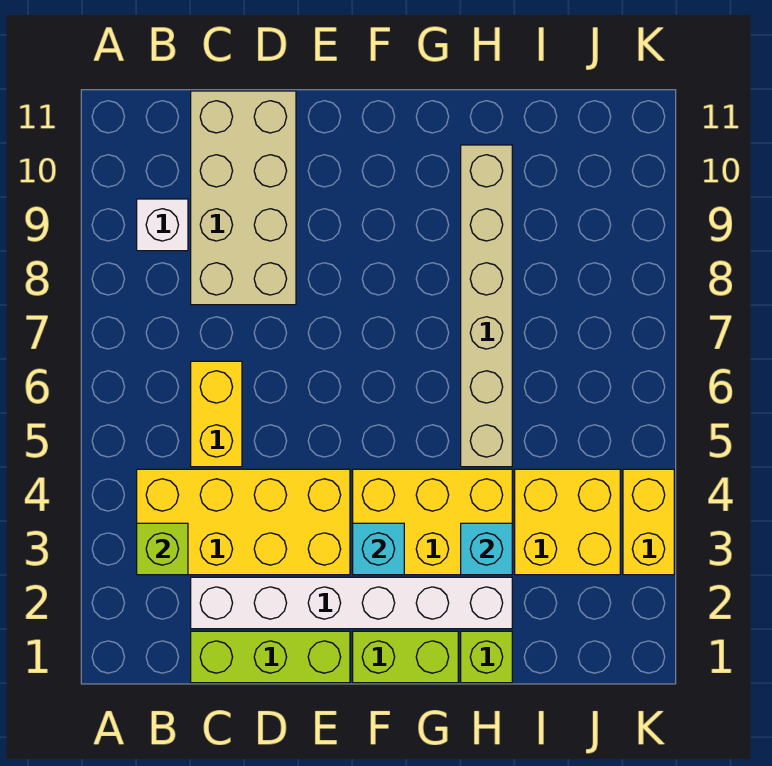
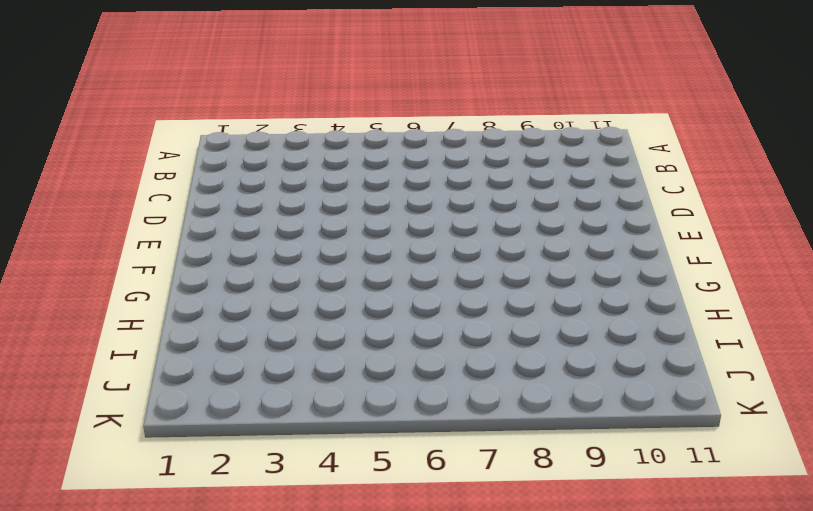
none -> yellow brick B3:E4 level 1
none -> white brick B9 level 1
none -> lime brick C1:E1 level 1

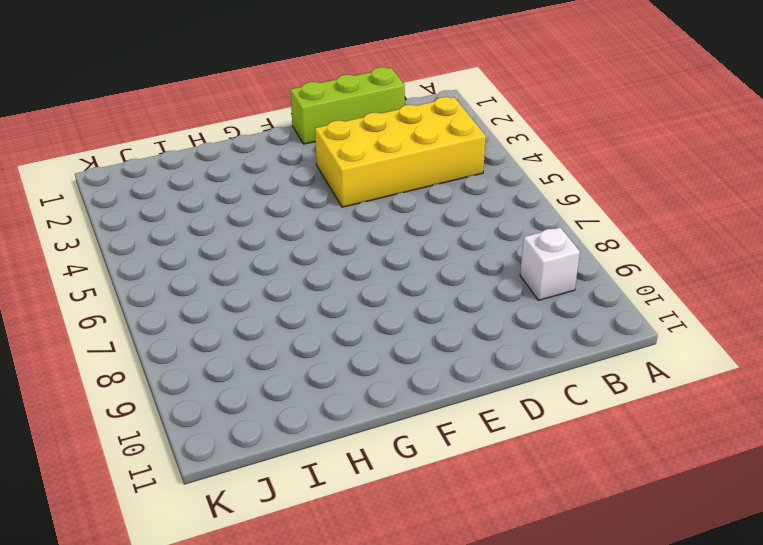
none -> white brick C2:H2 level 1
none -> yellow brick C5:C6 level 1
none -> tan brick C8:D11 level 1

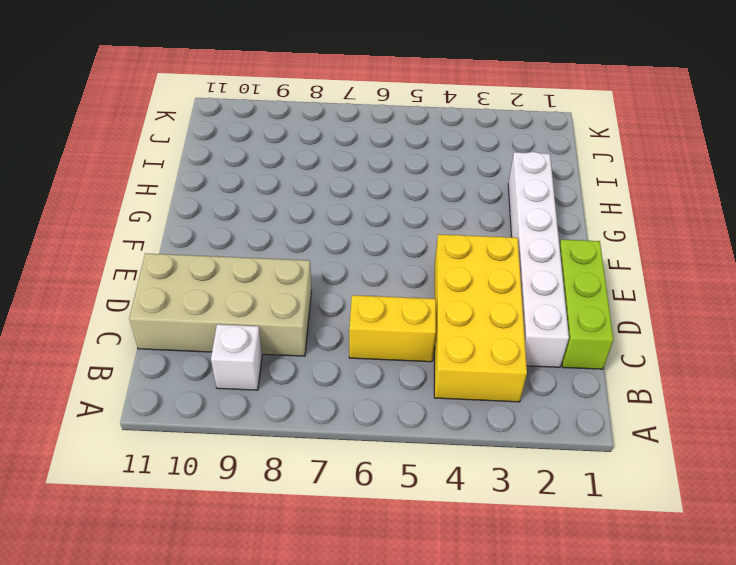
none -> lime brick F1:G1 level 1
none -> yellow brick F3:H4 level 1
none -> lime brick H1 level 1

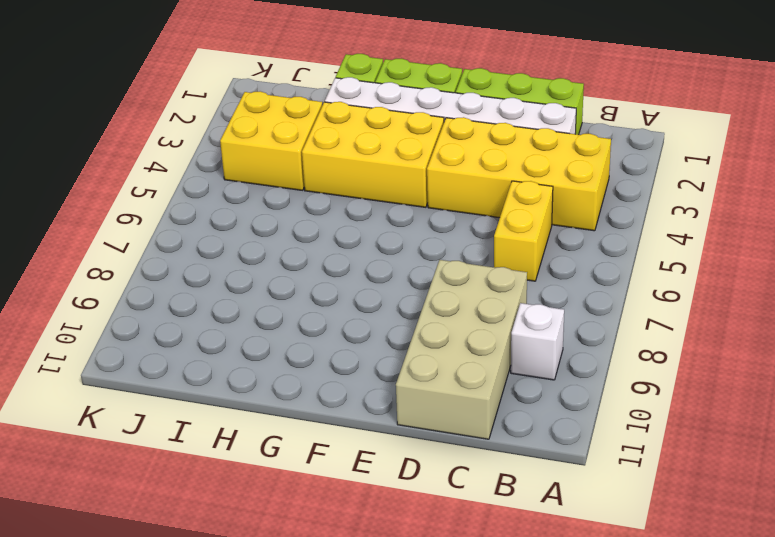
none -> tan brick H5:H10 level 1
none -> yellow brick K3:K4 level 1
none -> lime brick B3 level 2

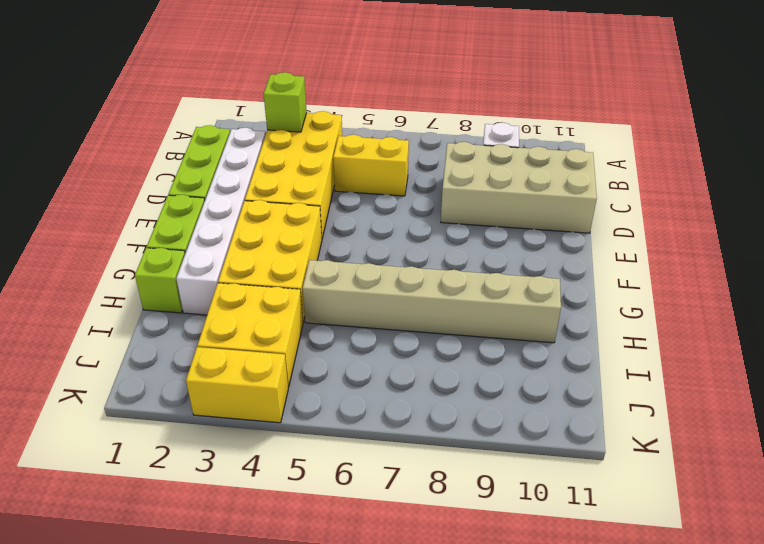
none -> cyan brick F3 level 2
none -> cyan brick H3 level 2

